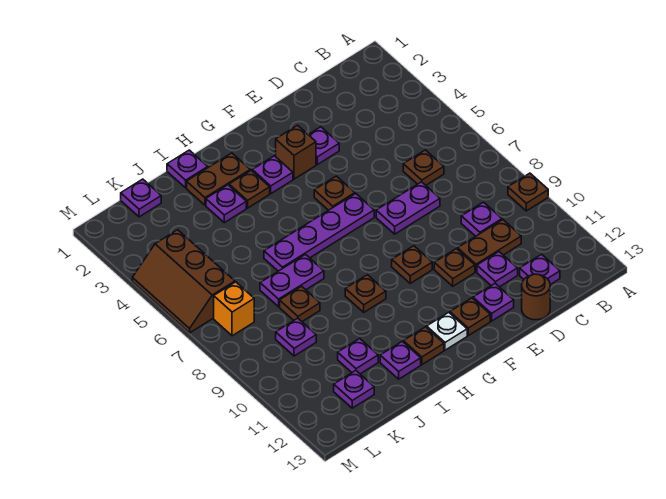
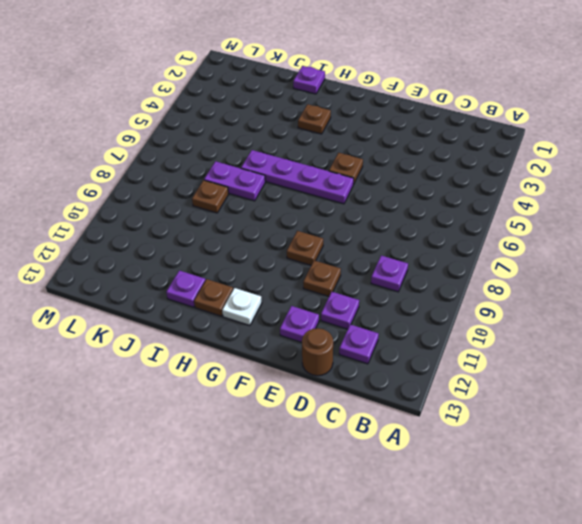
none -> brown plate A9 level 1
none -> brown plate C6 level 1
none -> brown plate C10:D10 level 1
none -> purple plate D7:E7 level 1

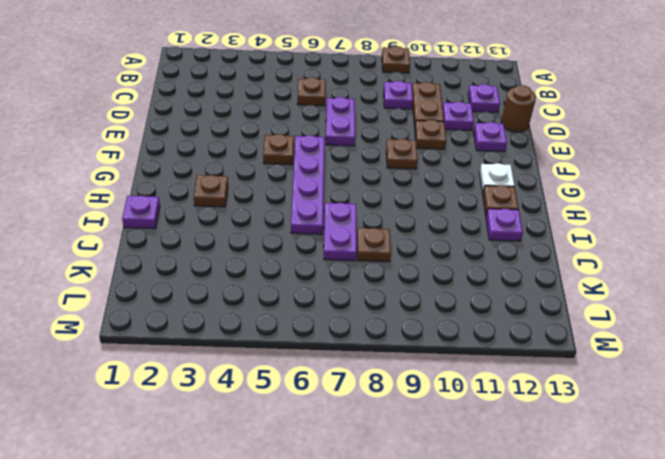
none -> purple plate E3 level 1
none -> brown brick F3 level 1
none -> brown plate F12 level 1
none -> purple plate G3 level 1

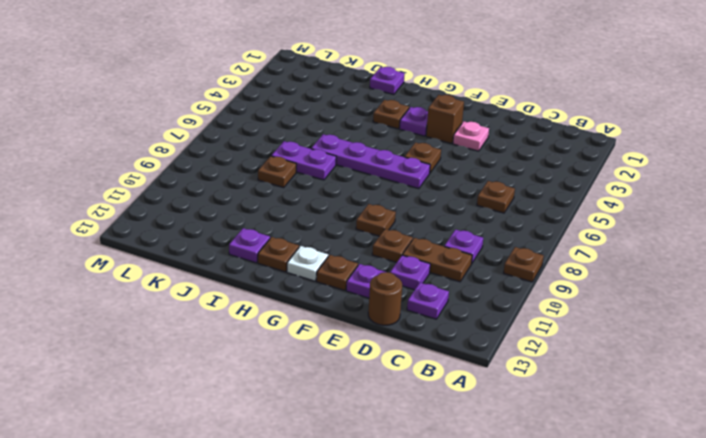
pink plate E3 level 1 -> purple plate E3 level 1
none -> purple plate D7:E7 level 1
none -> brown plate H2:I2 level 1
none -> brown plate H9 level 1
none -> purple plate I3 level 1

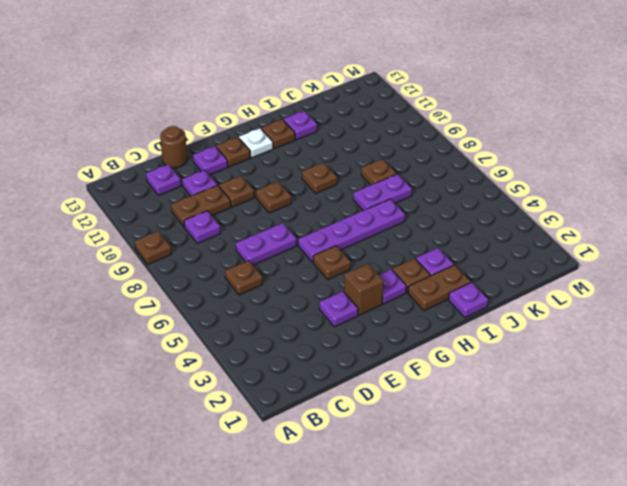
none -> purple plate J11 level 1
none -> purple plate K1 level 1
none -> purple plate K9 level 1
none -> purple plate K12 level 1

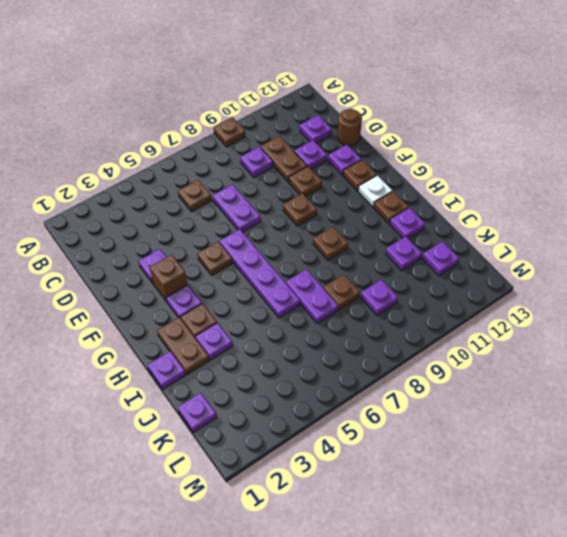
none -> brown slope L4:M6 level 1 top L
none -> orange brick L7 level 1

